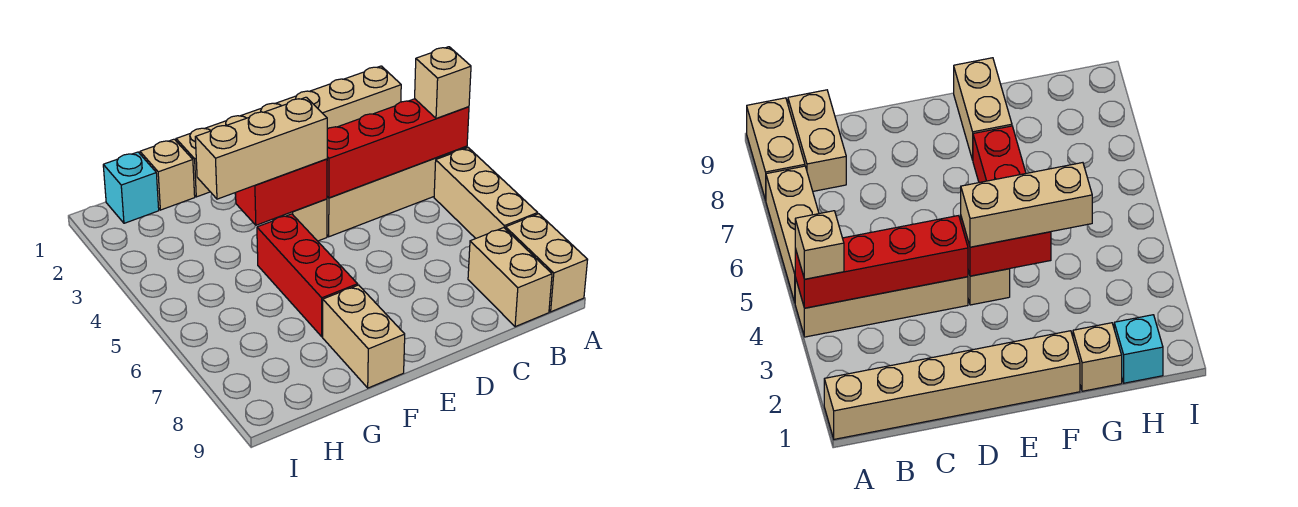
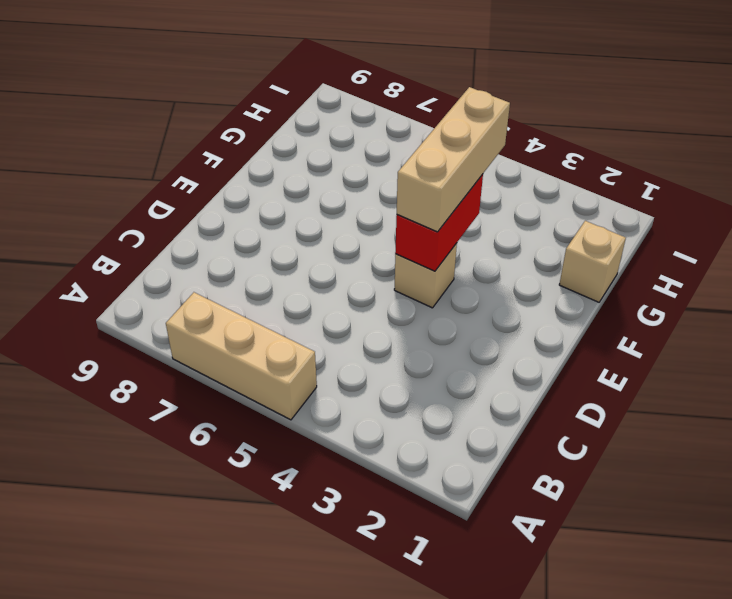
none -> tan brick A1:F1 level 1
none -> tan brick A4:D4 level 1
none -> tan brick A8:A9 level 1

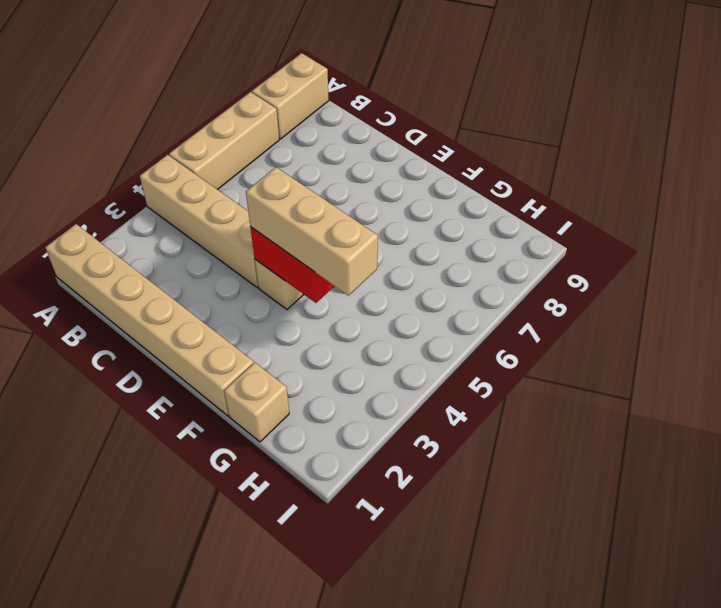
none -> tan brick B8:B9 level 1
none -> red brick F5:F7 level 1
none -> tan brick F8:F9 level 1

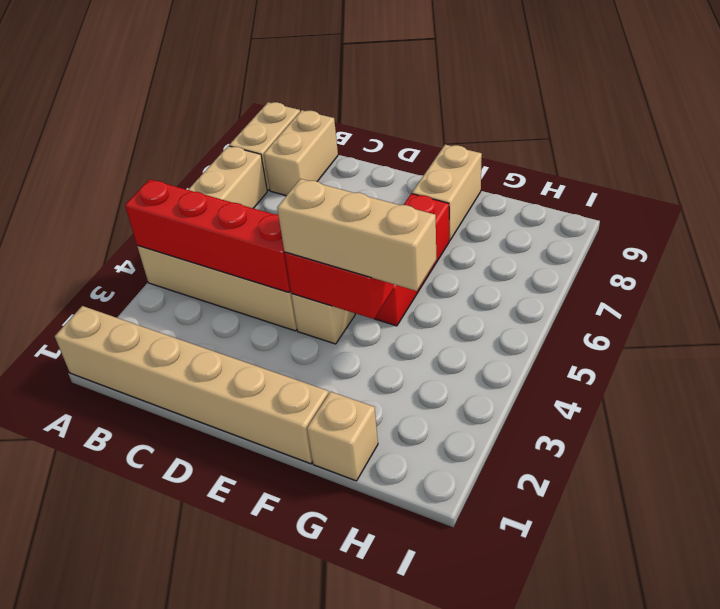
none -> cyan brick H1 level 1
none -> tan brick A4 level 3

